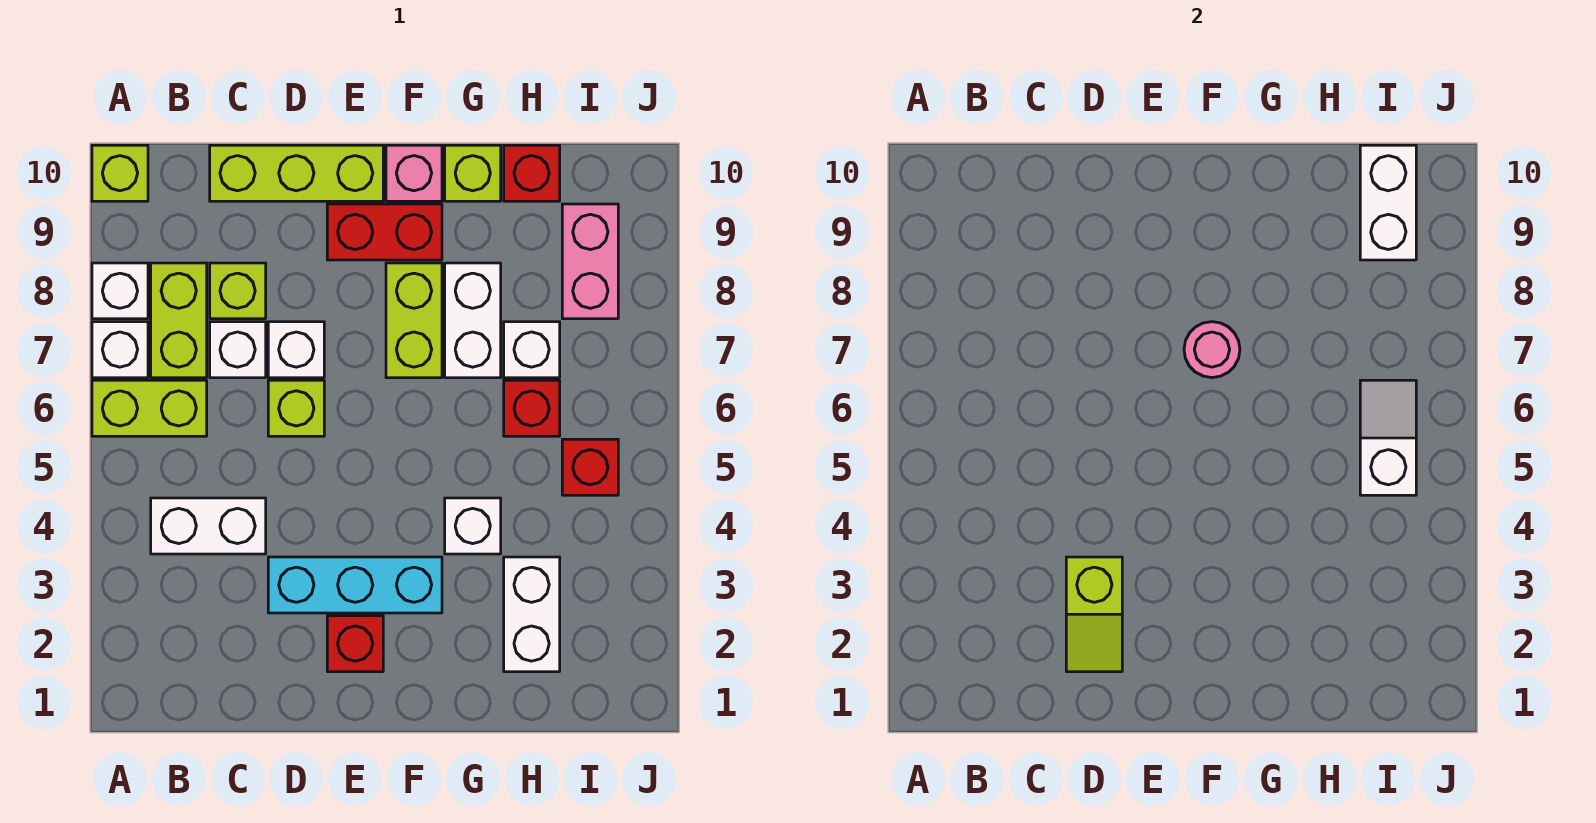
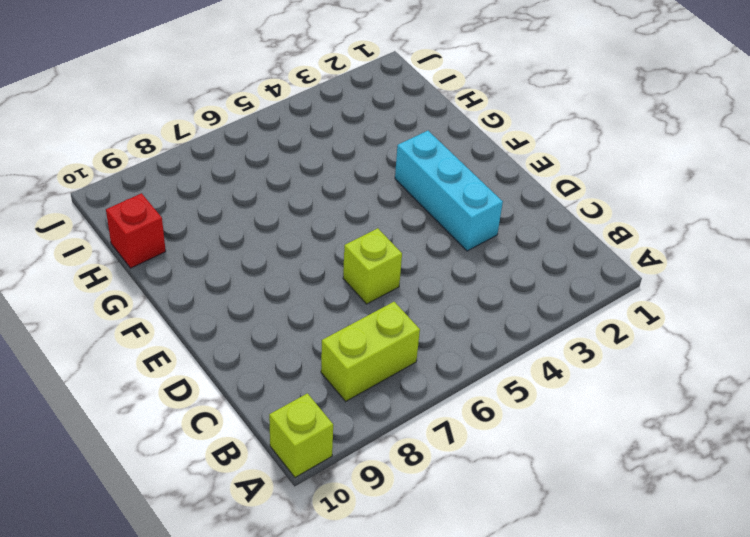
none -> lime brick A6:B6 level 1
none -> white brick A7 level 1
none -> white brick A8 level 1

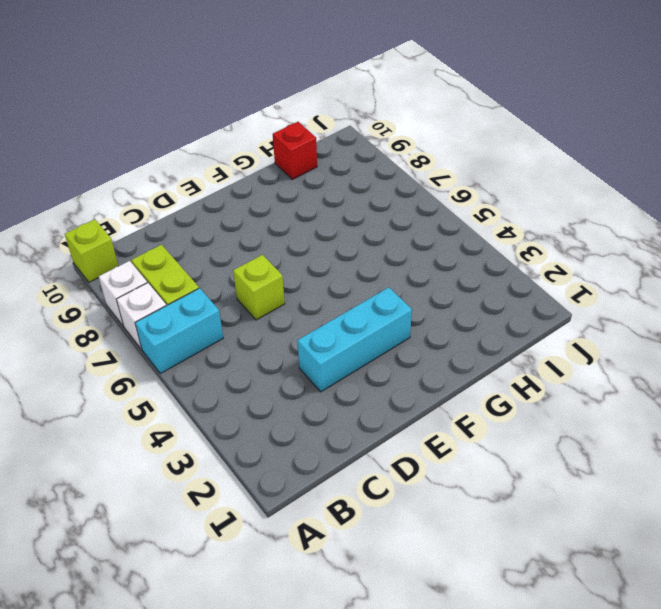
cyan brick A6:B6 level 1 -> lime brick A6:B6 level 1
none -> white brick B4:C4 level 1
none -> white brick C7 level 1
none -> lime brick C8 level 1

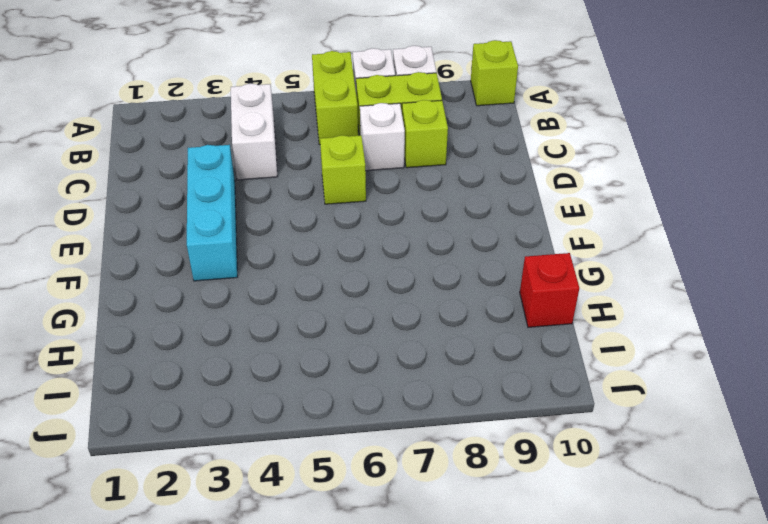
none -> lime brick C10:E10 level 1
none -> white brick D7 level 1
none -> red brick E2 level 1

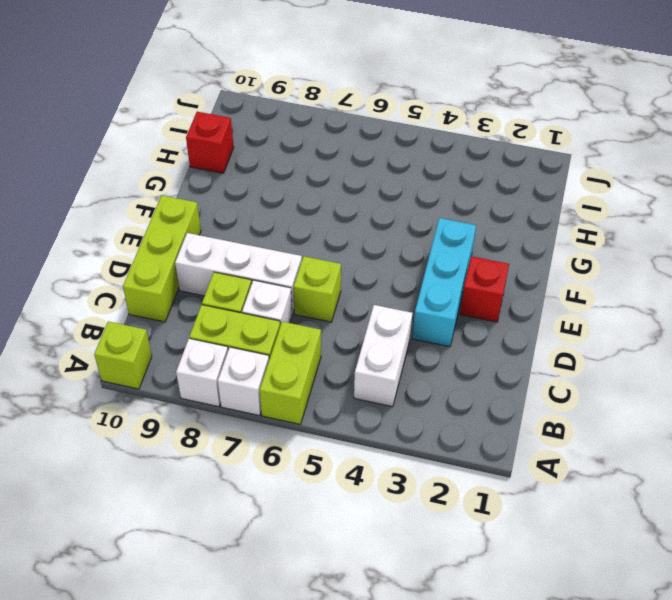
white brick D7:D9 level 1 -> white brick D7 level 1
none -> red brick E9:F9 level 1
none -> lime brick F7:F8 level 1
none -> pink brick F10 level 1

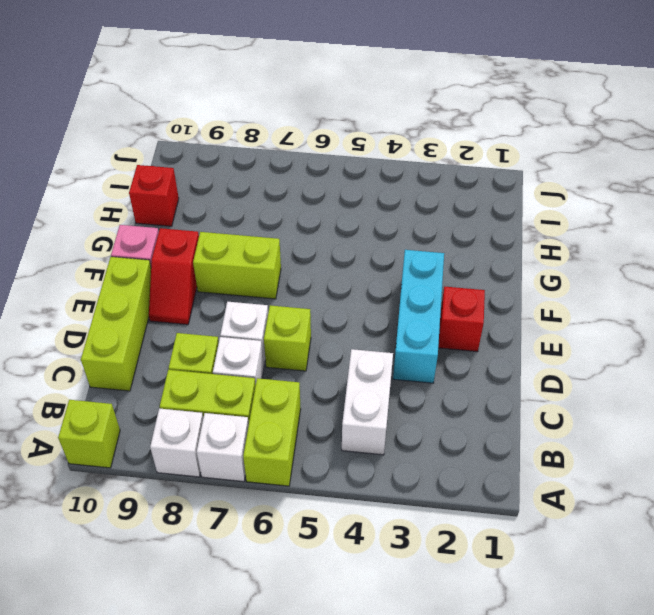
red slope E9:F9 level 1 top F -> red brick E9:F9 level 1
none -> white brick G4 level 1
none -> white brick G7:G8 level 1
none -> lime brick G10 level 1

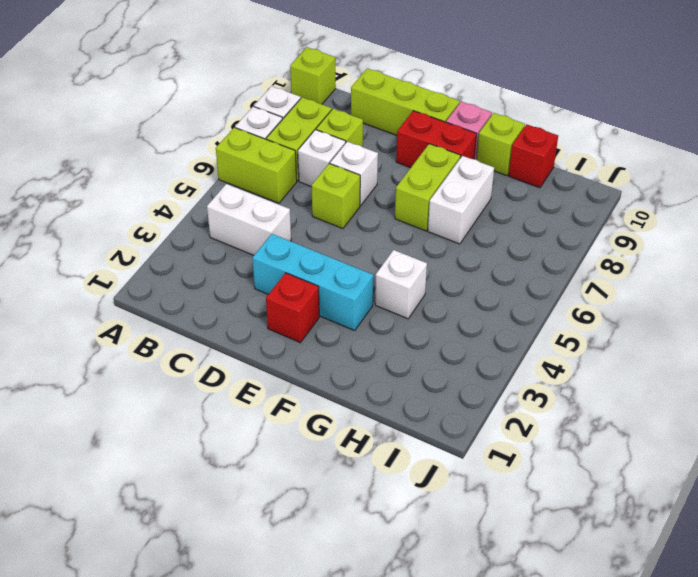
none -> white brick H2:H3 level 1
none -> red brick H6 level 1
none -> white brick H7 level 1

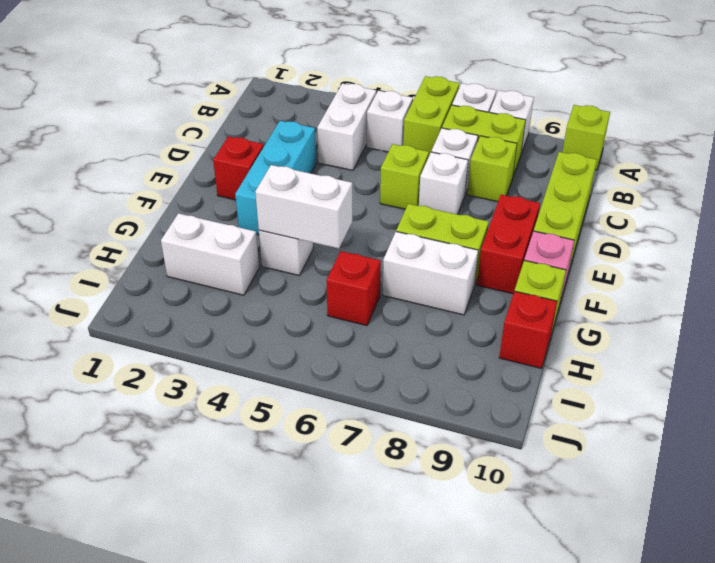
white brick B5 level 1 -> white brick H7 level 1
white brick G4:G5 level 2 -> white brick I9:I10 level 2
none -> red brick I5 level 1
none -> pink brick I8:I9 level 1
none -> lime slope D2:D3 level 2 top 3

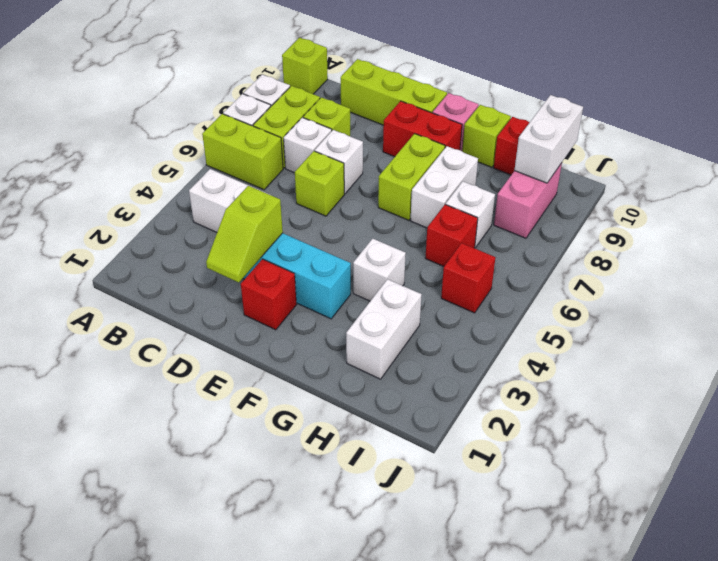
none -> pink round brick F7 level 2
none -> white slope I5:I6 level 2 top 5

